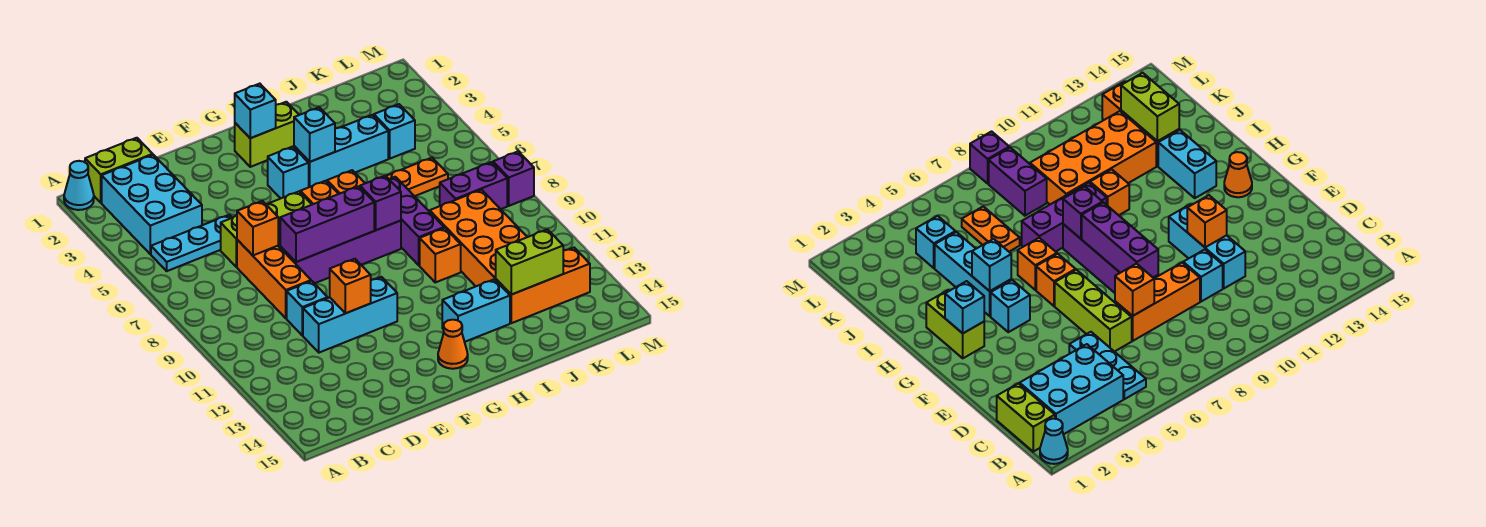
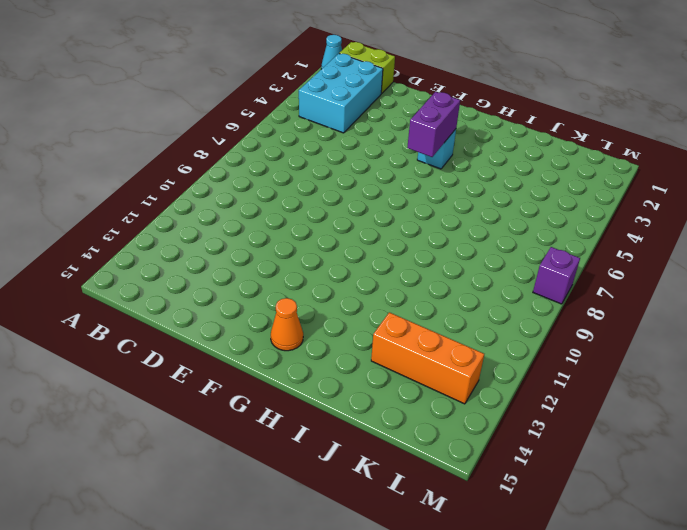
purple brick G4:G5 level 2 -> purple brick K8:L8 level 1
none -> cyan plate B5:D5 level 1
none -> lime brick D6:F6 level 1
none -> orange brick D7:D9 level 1
none -> cyan brick D10 level 1

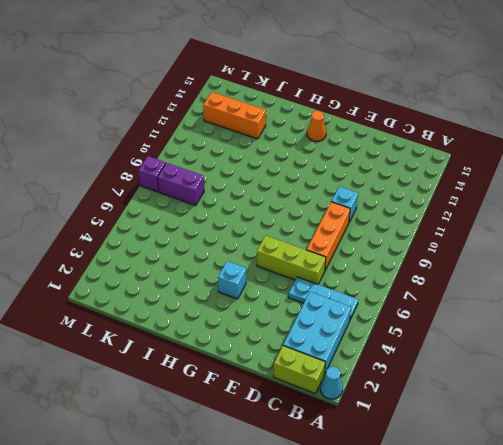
none -> cyan brick D11:F11 level 1
none -> purple brick E8:H8 level 1
none -> lime brick G2:H2 level 1
none -> orange brick G6 level 1

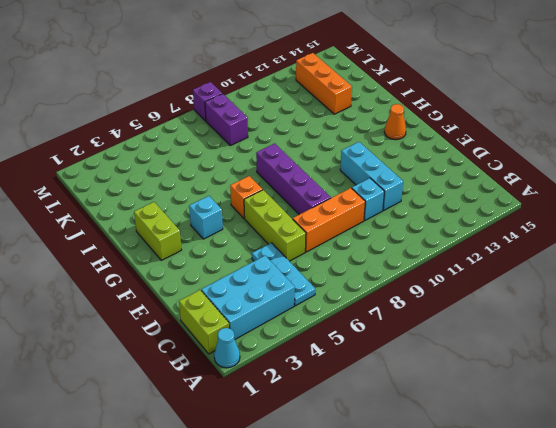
none -> cyan brick H4:J4 level 1
none -> orange brick H6 level 1
none -> cyan brick H13:I13 level 1
none -> purple brick I7:I9 level 1

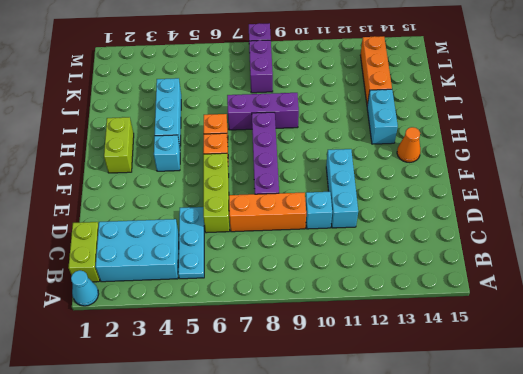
none -> orange brick I10 level 1
none -> orange plate J6:K6 level 1
none -> orange brick J9:K12 level 1
none -> cyan brick K4 level 1

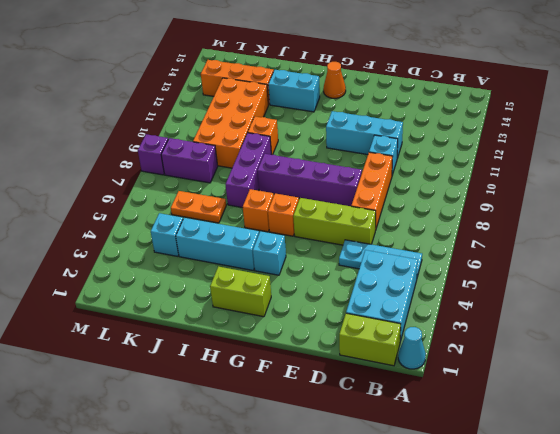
none -> orange brick D7 level 2
none -> purple brick E8:G8 level 2
none -> orange brick E11 level 2
none -> cyan brick G2 level 2

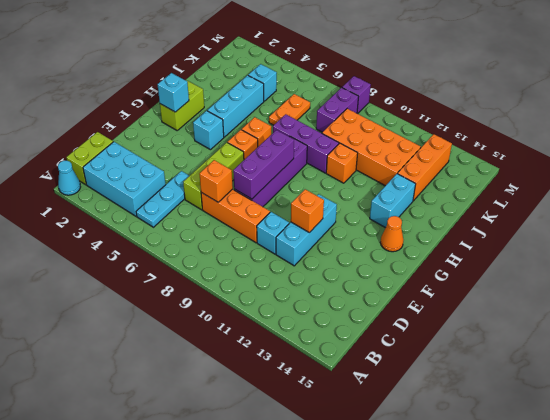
none -> cyan brick H4 level 2
none -> purple brick H8 level 2
none -> lime brick J13:K13 level 2

